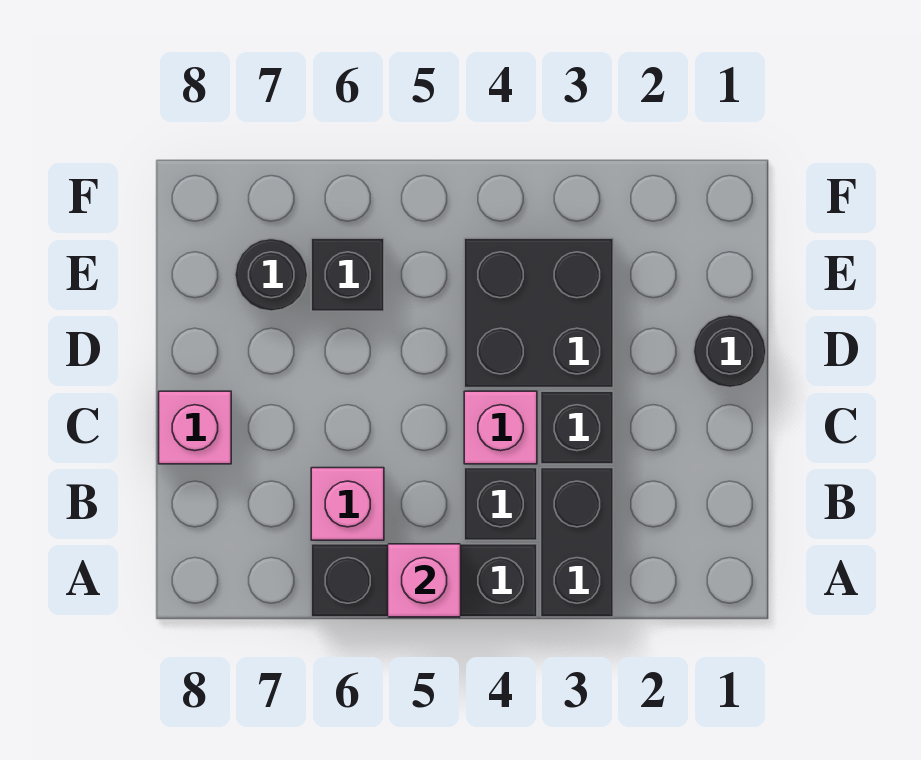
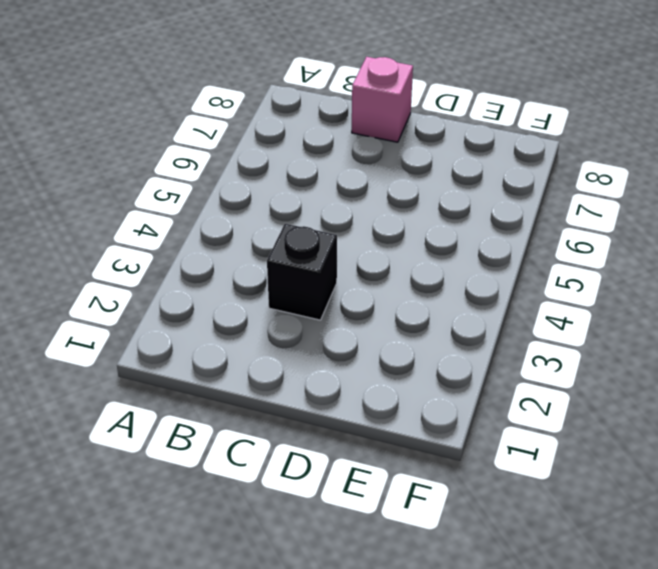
none -> black brick A3:B3 level 1
none -> black brick A4:A6 level 1
none -> black brick B4 level 1

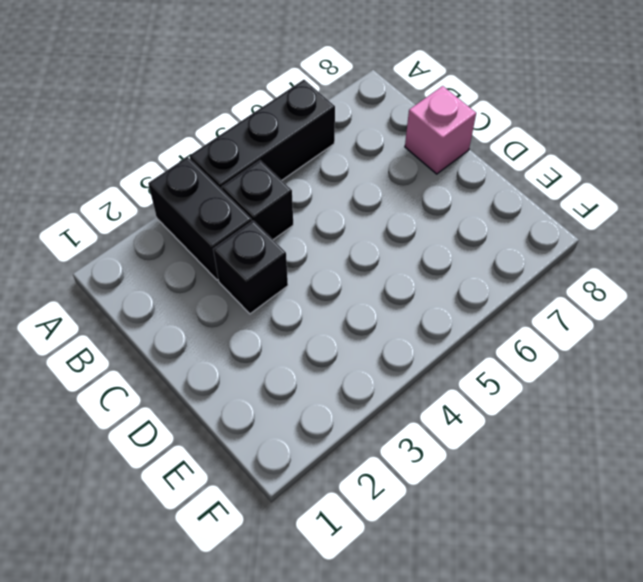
none -> pink brick B6 level 1
none -> pink brick C4 level 1
none -> black round brick D1 level 1

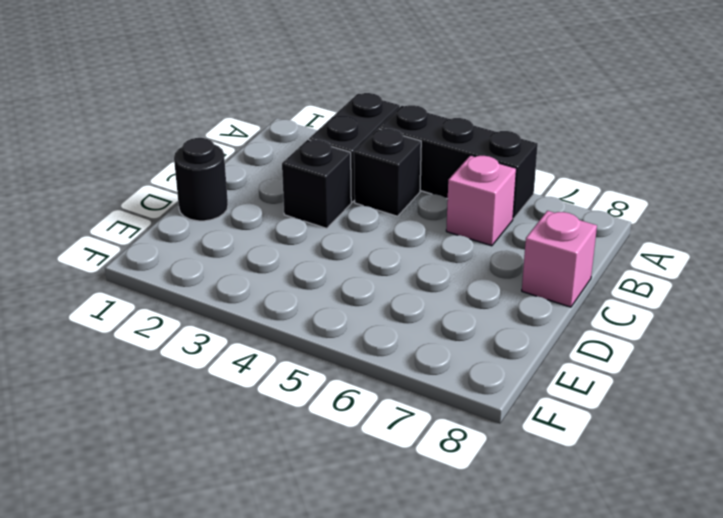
none -> pink brick C4 level 1
none -> black brick D3:E4 level 1
none -> black brick E6 level 1

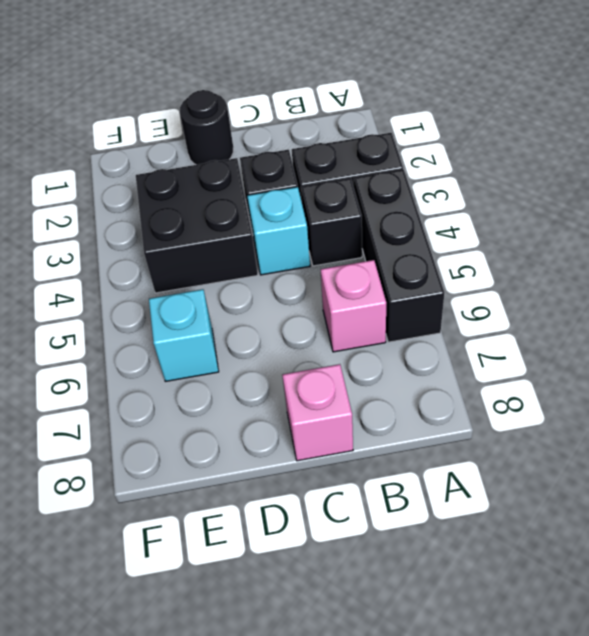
cyan brick C4 level 1 -> pink brick C4 level 1
cyan brick E6 level 1 -> black brick E6 level 1
none -> black round brick E7 level 1
none -> pink brick A5 level 2

